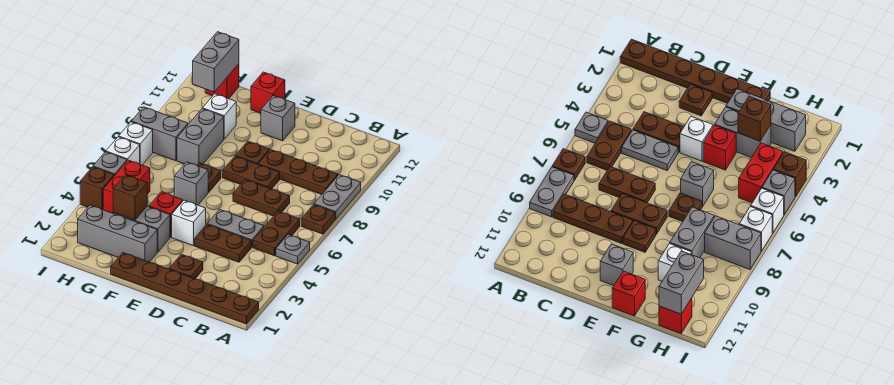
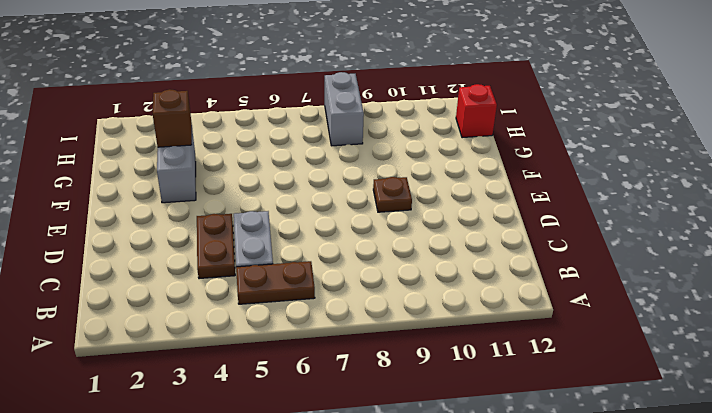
none -> brown plate A1:F1 level 1
none -> grey plate A5 level 1
none -> brown plate A7 level 1
none -> grey plate A8:A9 level 1

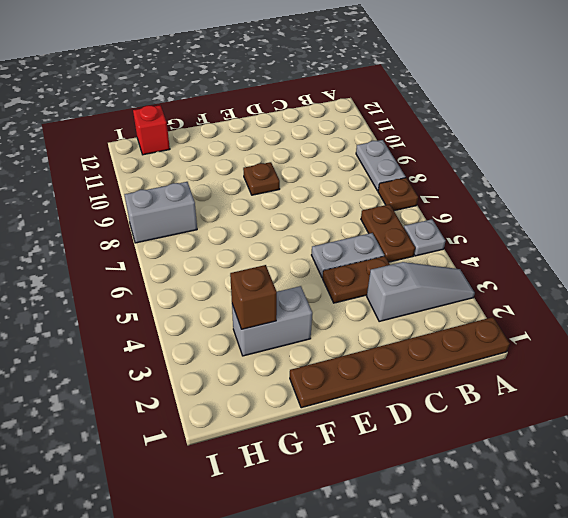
grey slope A3:C3 level 1 top C -> none
none -> brown plate B9:D9 level 1
none -> brown plate C7:D7 level 1
none -> brown plate D2 level 1
none -> brown plate D8:E8 level 1

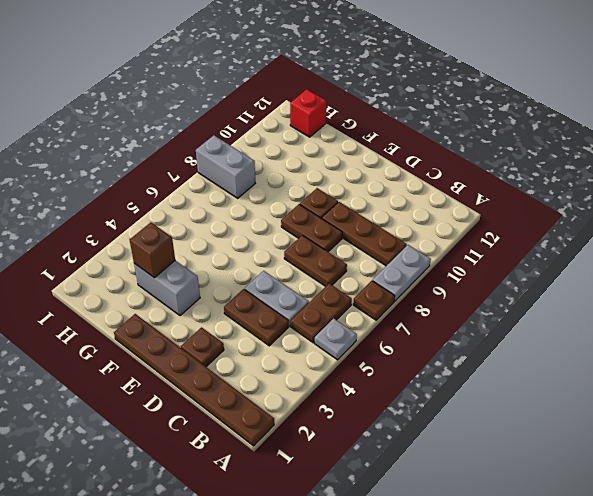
none -> white brick E4 level 1
none -> grey brick E11 level 1
none -> grey brick F2:H2 level 1
none -> red brick F4 level 1

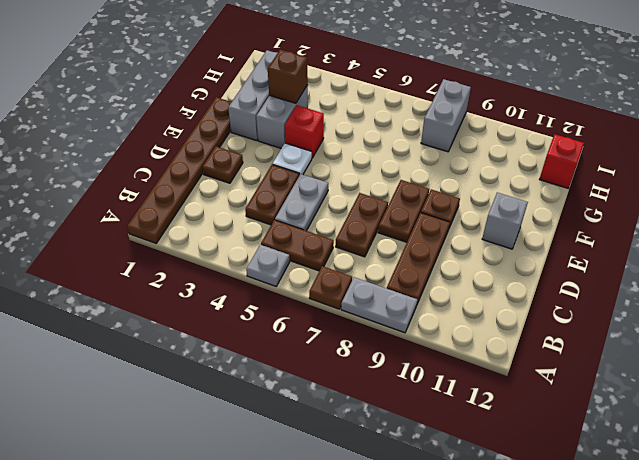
white plate E4 level 1 -> white brick E4 level 1
none -> grey brick F6 level 1
none -> brown plate F7 level 1
none -> red brick F12 level 1
none -> grey brick G8:G9 level 1

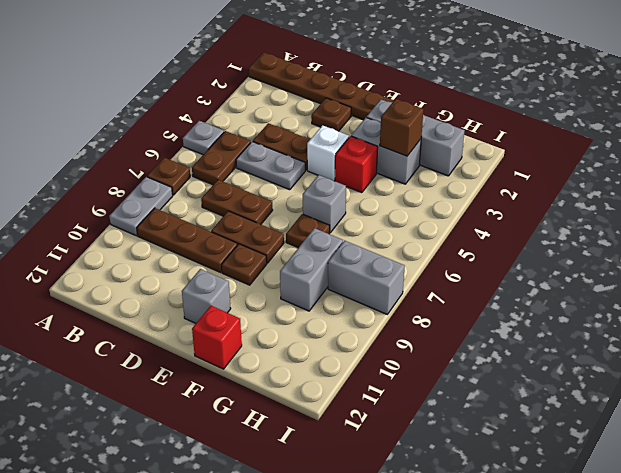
none -> white brick G10 level 1
none -> red brick H4:H5 level 1
none -> red brick H12 level 1
none -> brown brick I4 level 1

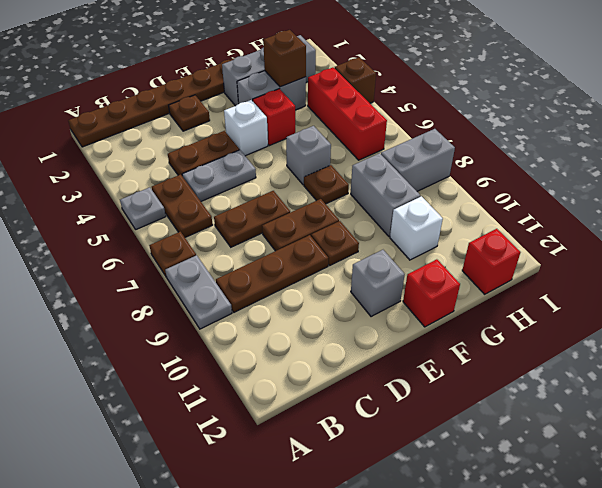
red brick H4:H6 level 1 -> red brick H4:H5 level 1
none -> grey brick I5 level 1
none -> white brick I6 level 1
none -> white brick I7 level 1
none -> grey brick H11:H12 level 2

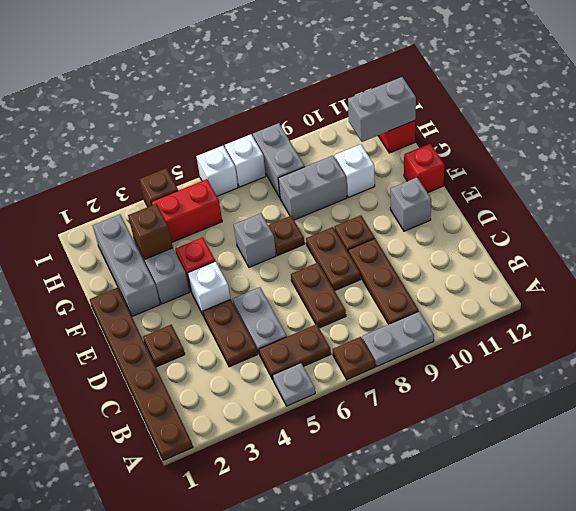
none -> grey brick I5 level 1

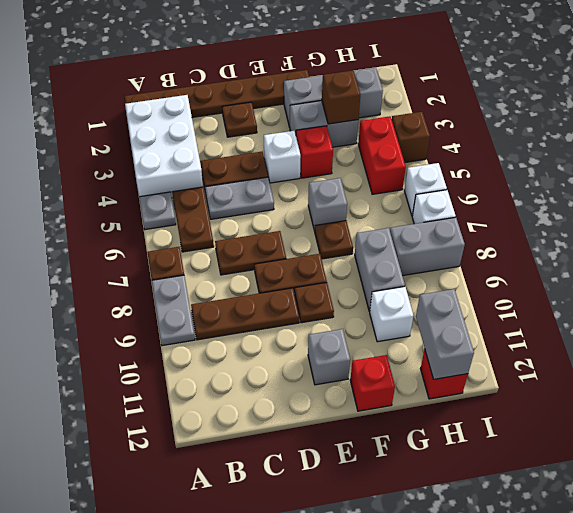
white brick A2:B4 level 1 -> none
none -> grey brick I5 level 1

